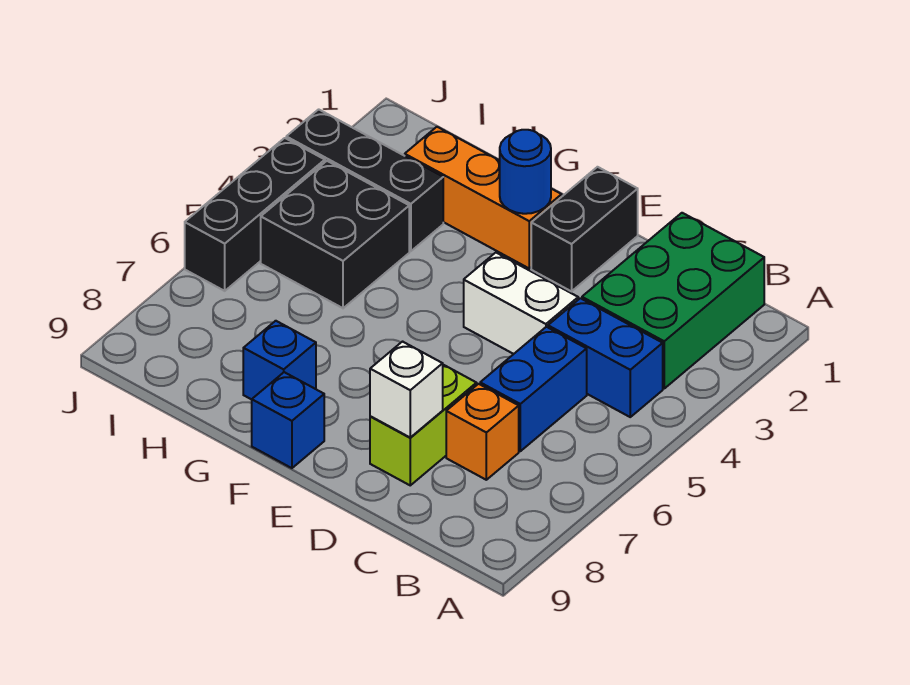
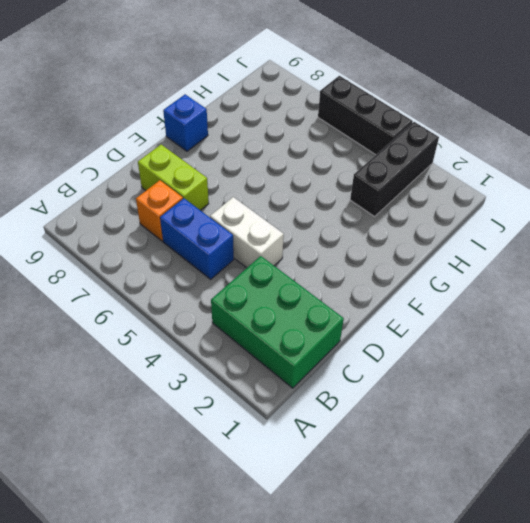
white brick D4:D5 level 1 -> white brick D4:E4 level 1
none -> blue brick B4:C4 level 1
none -> black brick E1:E2 level 1
none -> orange brick F2:H2 level 1

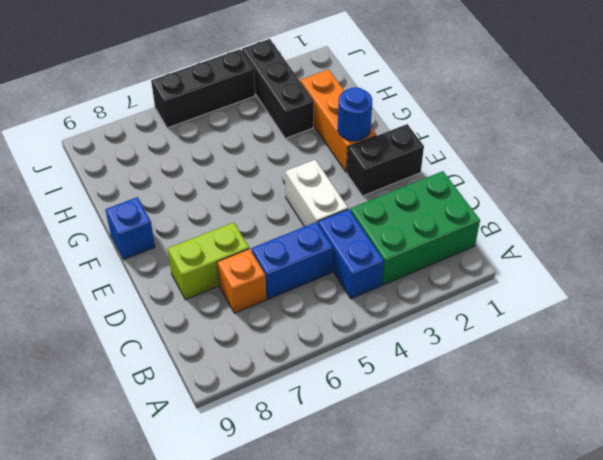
none -> blue brick G8 level 1
none -> black brick H4:I5 level 1
none -> white brick D8 level 2

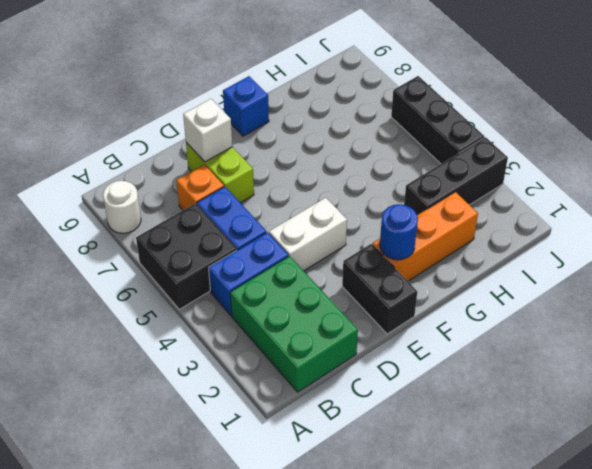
black brick A5:B6 level 1 -> black brick H4:I5 level 1
white round brick A8 level 1 -> none
none -> blue brick G8 level 1

